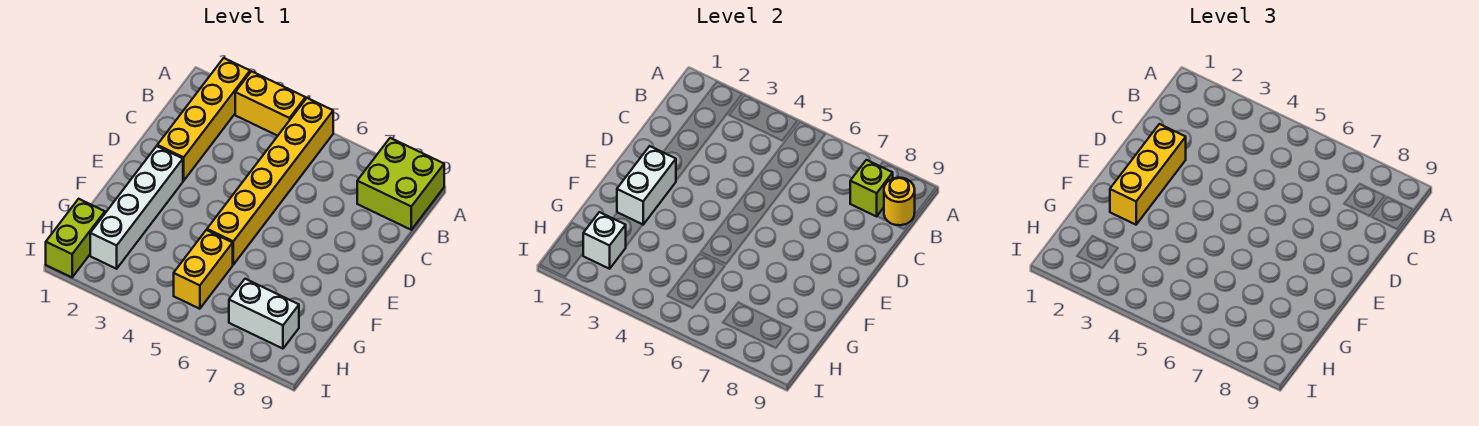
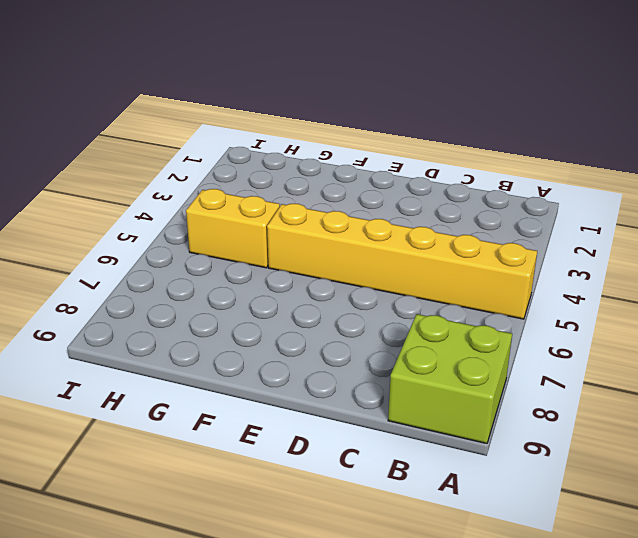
none -> yellow brick A2:D2 level 1
none -> yellow brick A3:A4 level 1
none -> white brick E2:H2 level 1

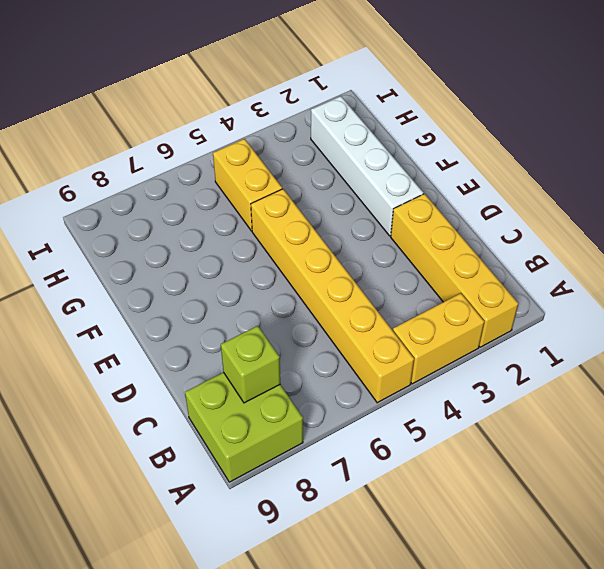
none -> lime brick H1:I1 level 1
none -> white brick H7:H8 level 1
none -> yellow round brick B9 level 2

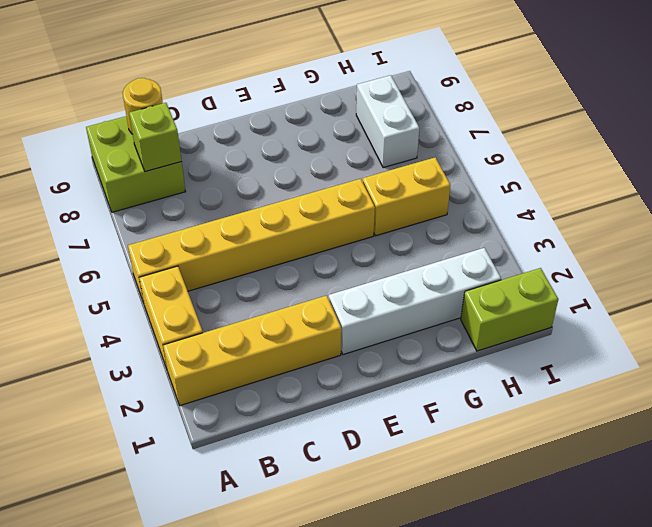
none -> white brick E2:F2 level 2
none -> white brick H2 level 2
none -> yellow brick D2:F2 level 3

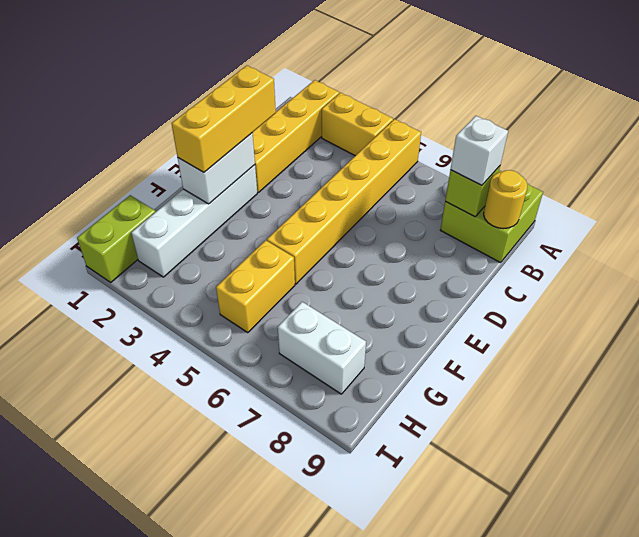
white brick B8 level 3 -> white brick H2 level 2

